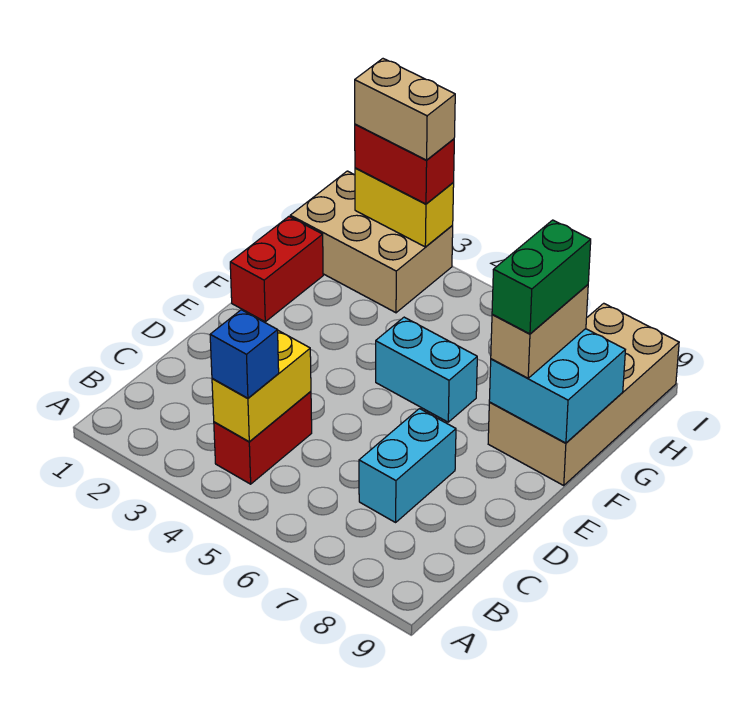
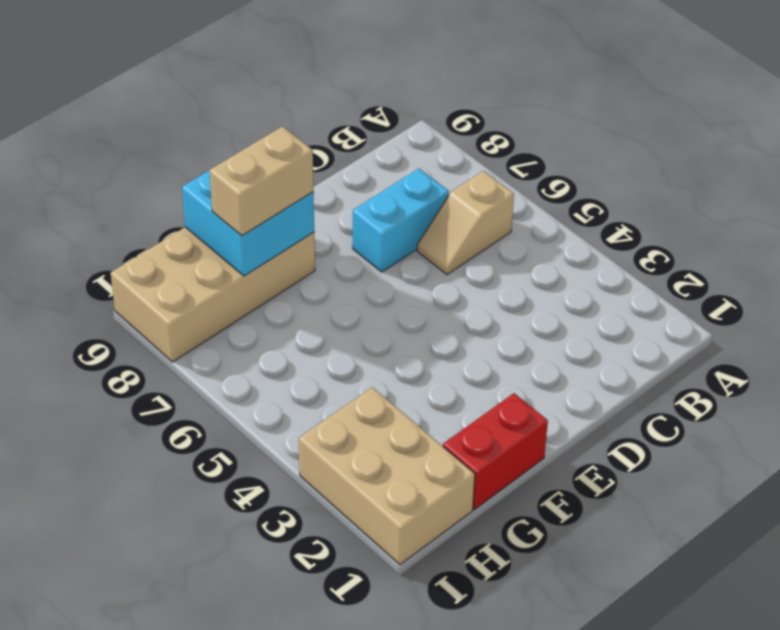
tan slope B6:C6 level 1 top B -> none
none -> red brick B4:C4 level 1
none -> cyan brick F5:F6 level 1
none -> yellow brick B4:C4 level 2

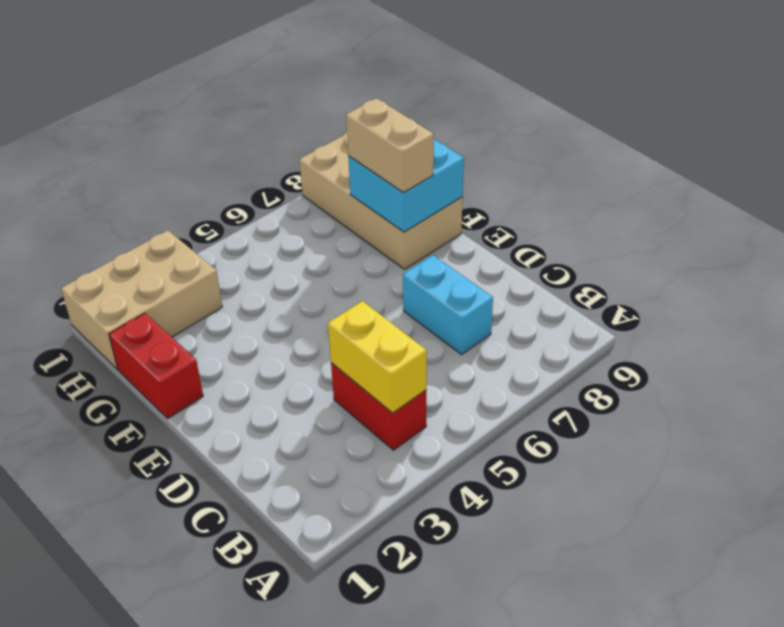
none -> cyan brick F5:F6 level 1
none -> yellow brick I2:I3 level 2
none -> blue brick B4 level 3

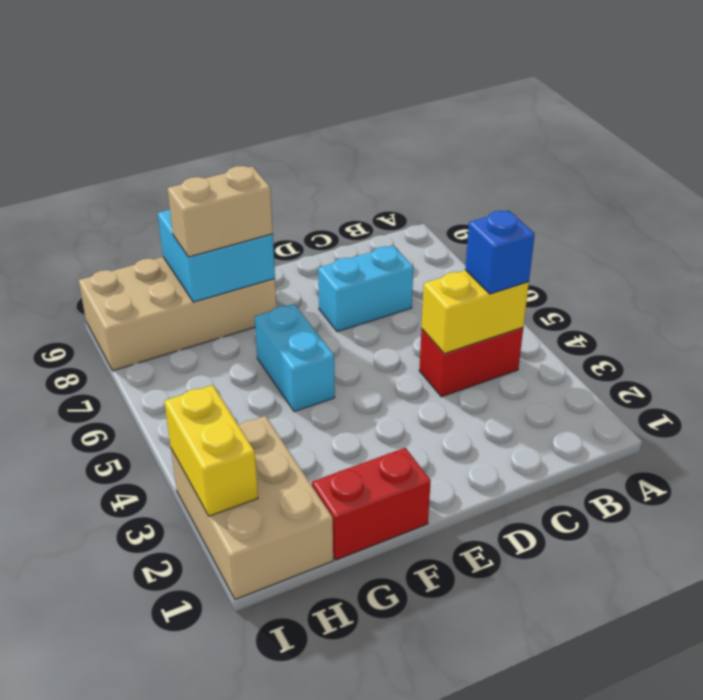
none -> red brick I2:I3 level 3
none -> green brick F8:G8 level 4
none -> tan brick I2:I3 level 4

